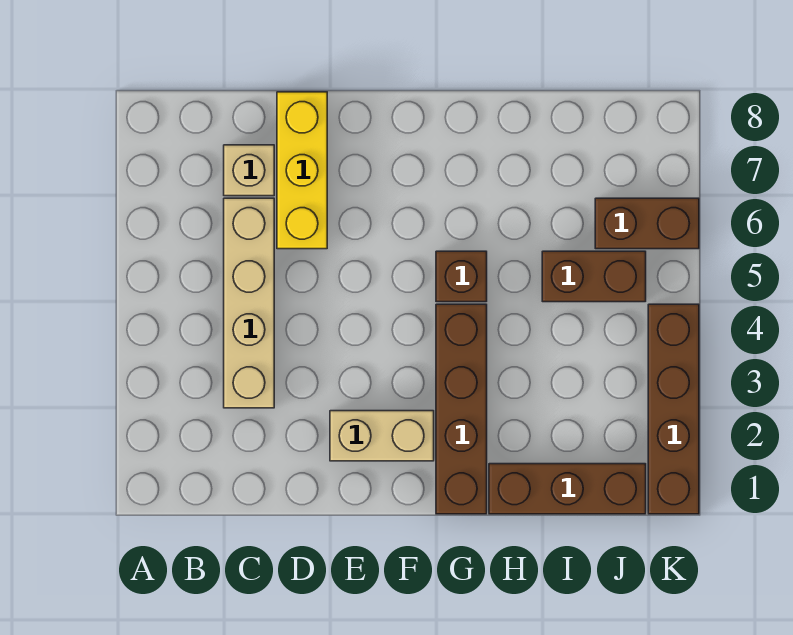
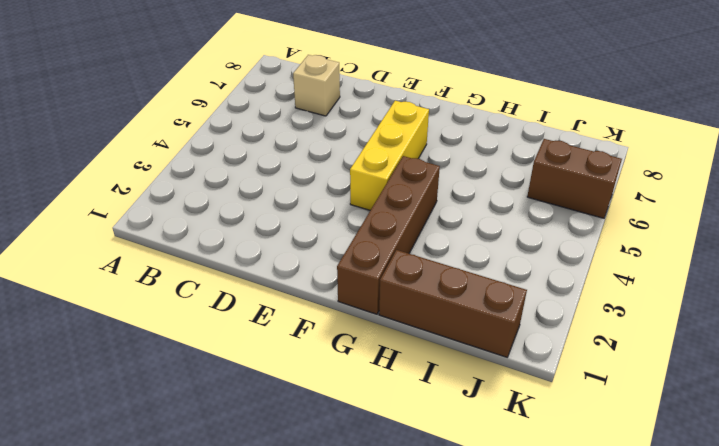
yellow brick F4:F6 level 1 -> yellow brick D6:D8 level 1
none -> tan brick C3:C6 level 1
none -> tan brick E2:F2 level 1

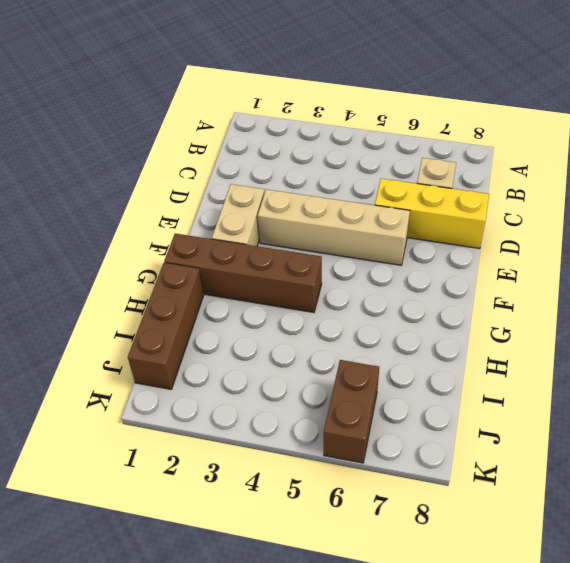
tan brick E3:E6 level 1 -> tan brick C3:C6 level 1
none -> brown brick G5 level 1
none -> brown brick I5:J5 level 1

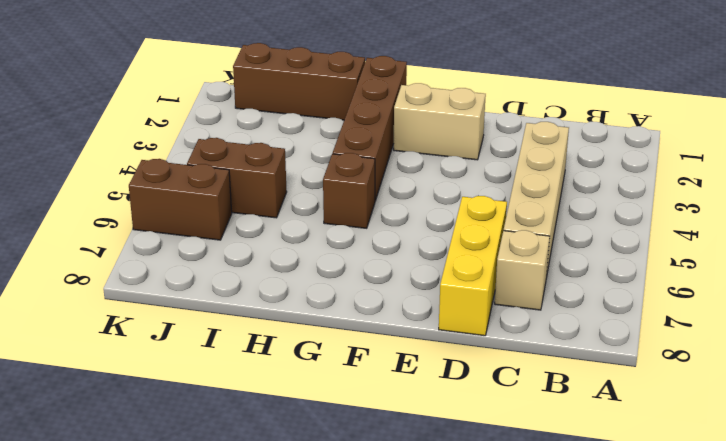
none -> brown brick K1:K4 level 1

